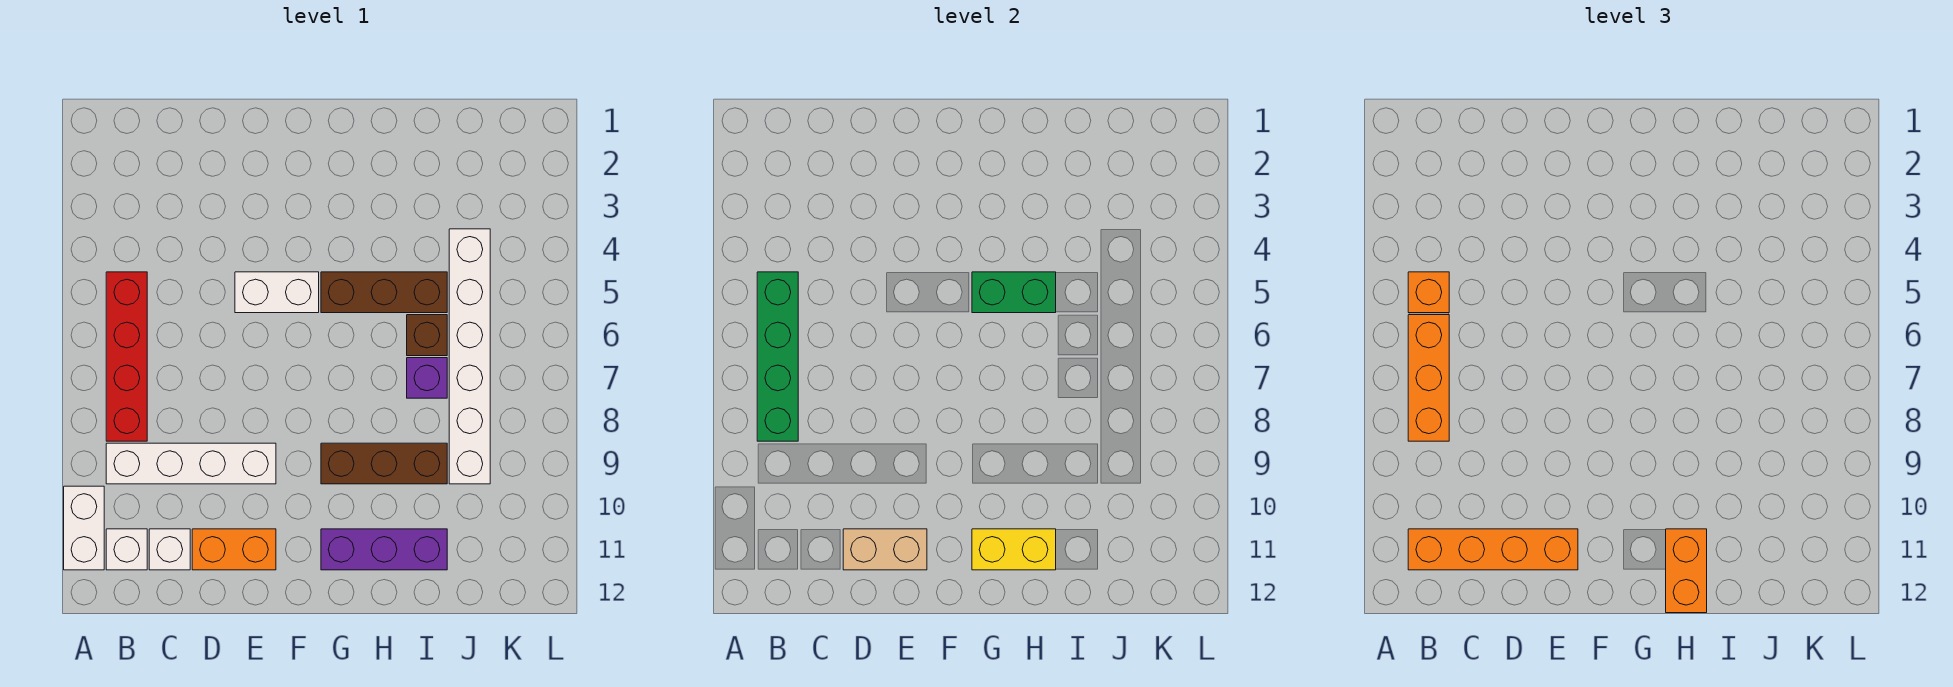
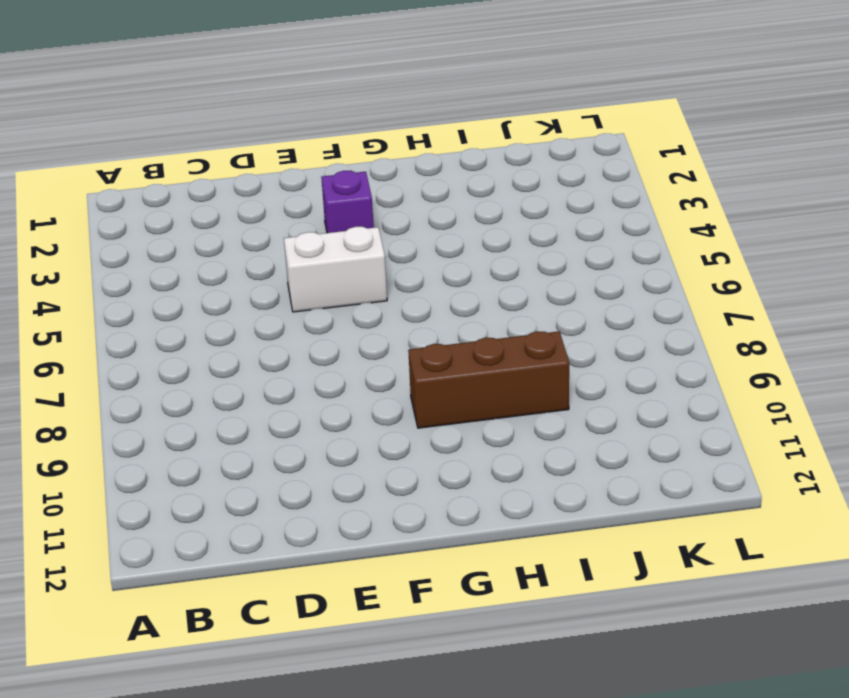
purple brick F3 level 1 -> purple brick I7 level 1
none -> white brick A10:A11 level 1
none -> red brick B5:B8 level 1
none -> white brick B9:E9 level 1

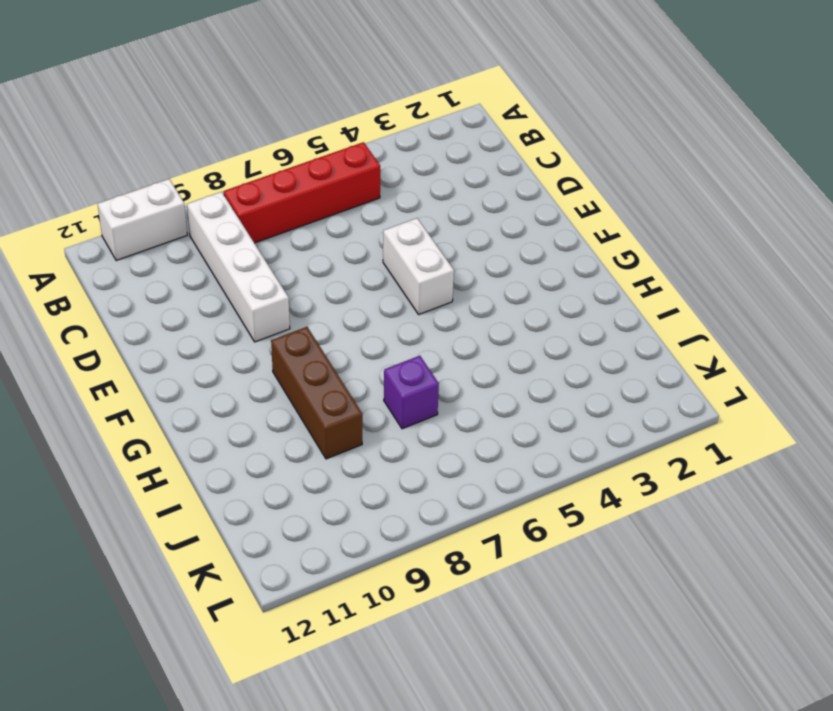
none -> white brick B11 level 1
none -> white brick C11 level 1
none -> orange brick D11:E11 level 1

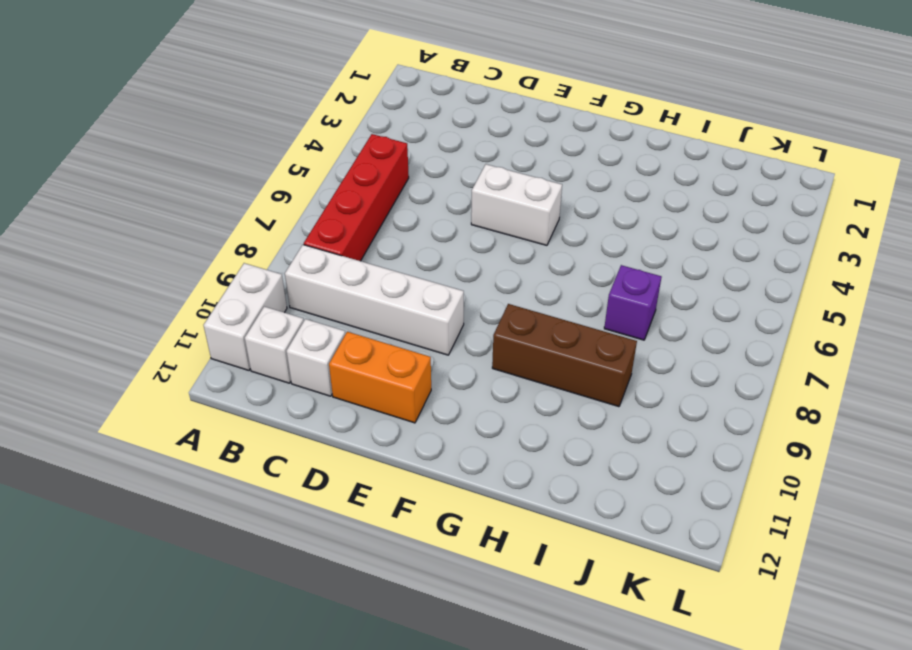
none -> brown brick G5:I5 level 1
none -> purple brick G11:I11 level 1
none -> brown brick I6 level 1

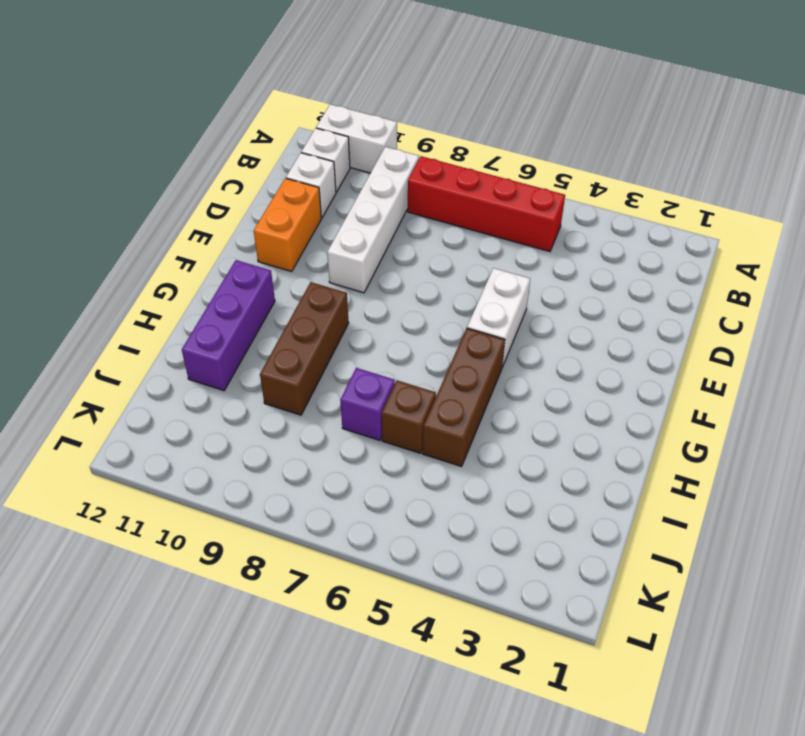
none -> white brick J4:J9 level 1
none -> green brick B5:B8 level 2
none -> tan brick D11:E11 level 2

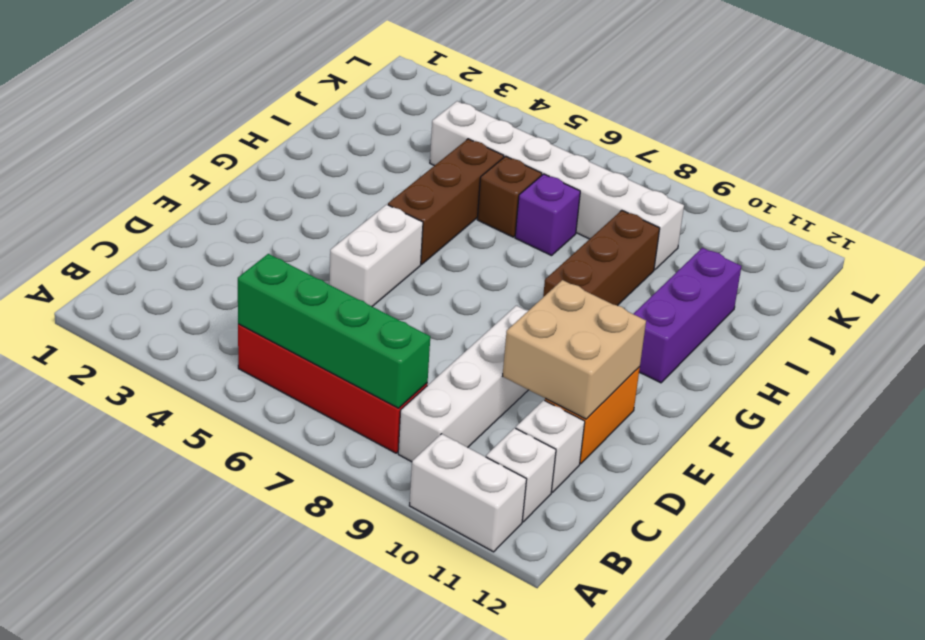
tan brick D10:E11 level 2 -> tan brick D11:E11 level 2
none -> green brick G5:H5 level 2
none -> yellow brick G11:H11 level 2
none -> orange brick B5 level 3

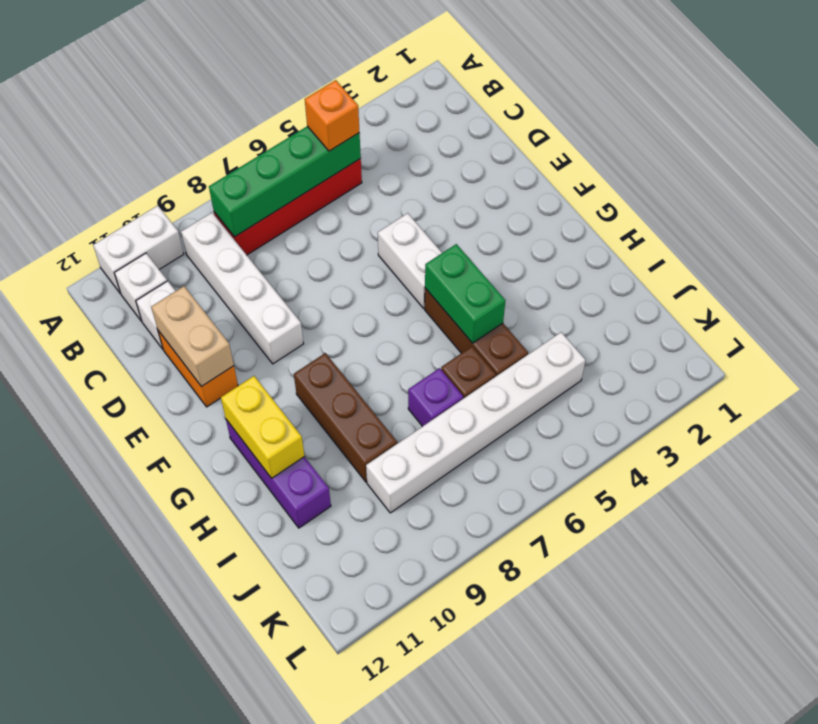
none -> orange brick B6:B8 level 3
none -> orange brick B11:E11 level 3
none -> orange brick H11:H12 level 3

